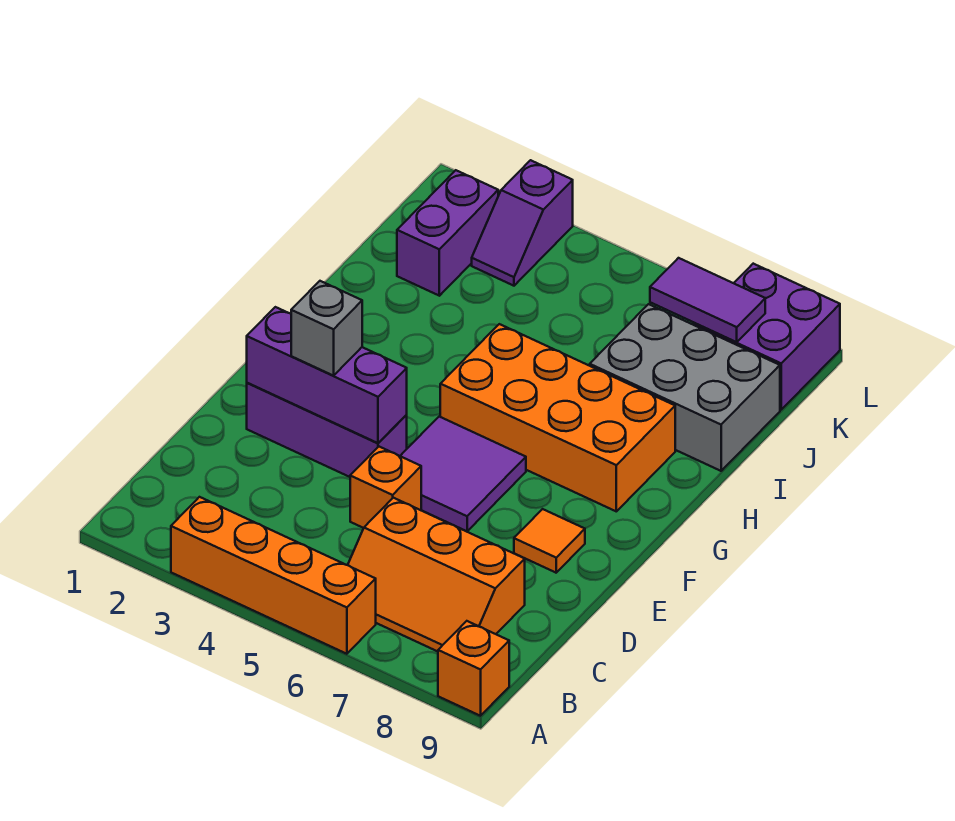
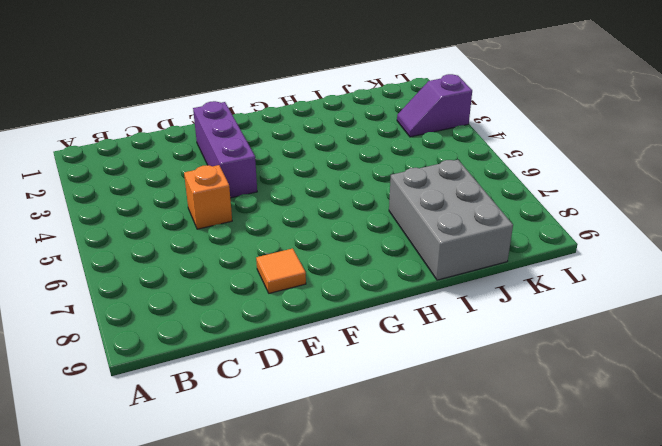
none -> orange brick A3:A6 level 1
none -> orange brick A9 level 1
none -> orange slope B6:C8 level 1 top C

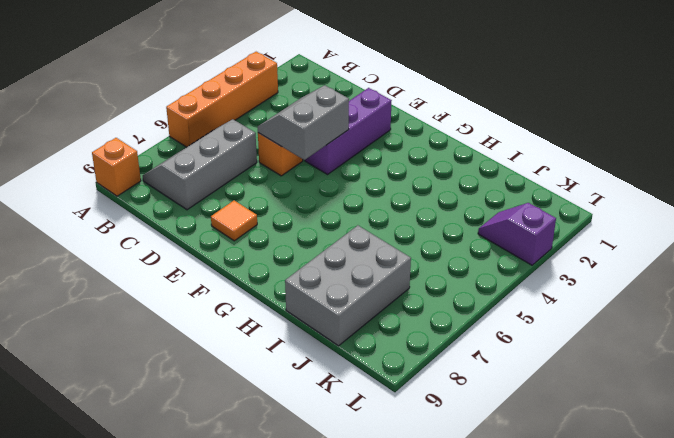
grey slope B6:C8 level 1 top C -> orange slope B6:C8 level 1 top C
grey slope D4:E5 level 2 top E -> purple brick E2:E4 level 2
none -> purple tile E5:F6 level 1
none -> orange brick G5:H8 level 1
none -> purple brick J2:K2 level 1

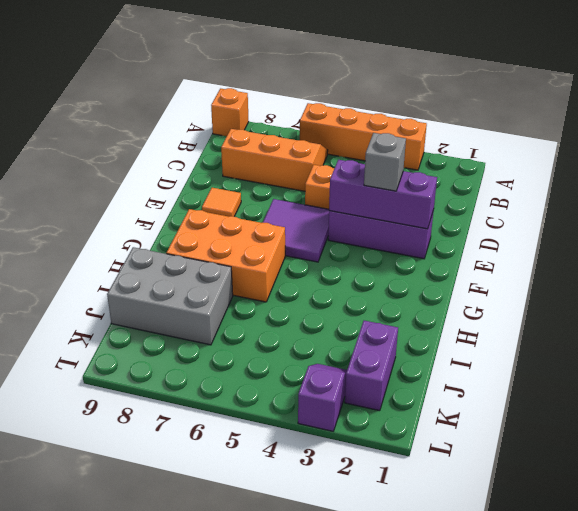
orange brick G6:H8 level 1 -> orange brick G5:H8 level 1
none -> purple brick K8:L9 level 1
none -> purple tile K7:K8 level 2

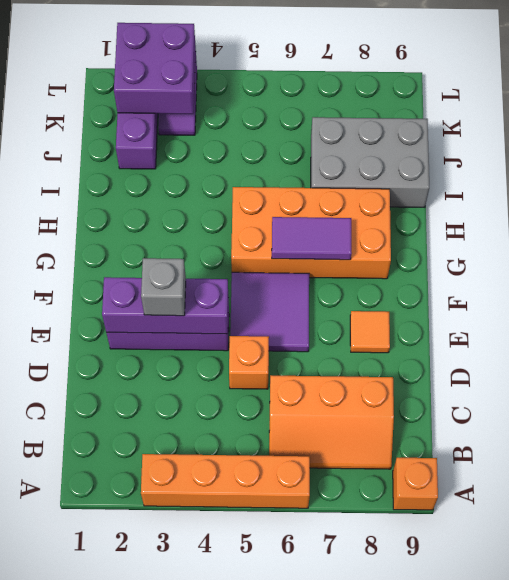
purple tile G6:G7 level 2 -> purple tile K7:K8 level 2
purple brick K2:L3 level 2 -> purple brick K8:L9 level 1

